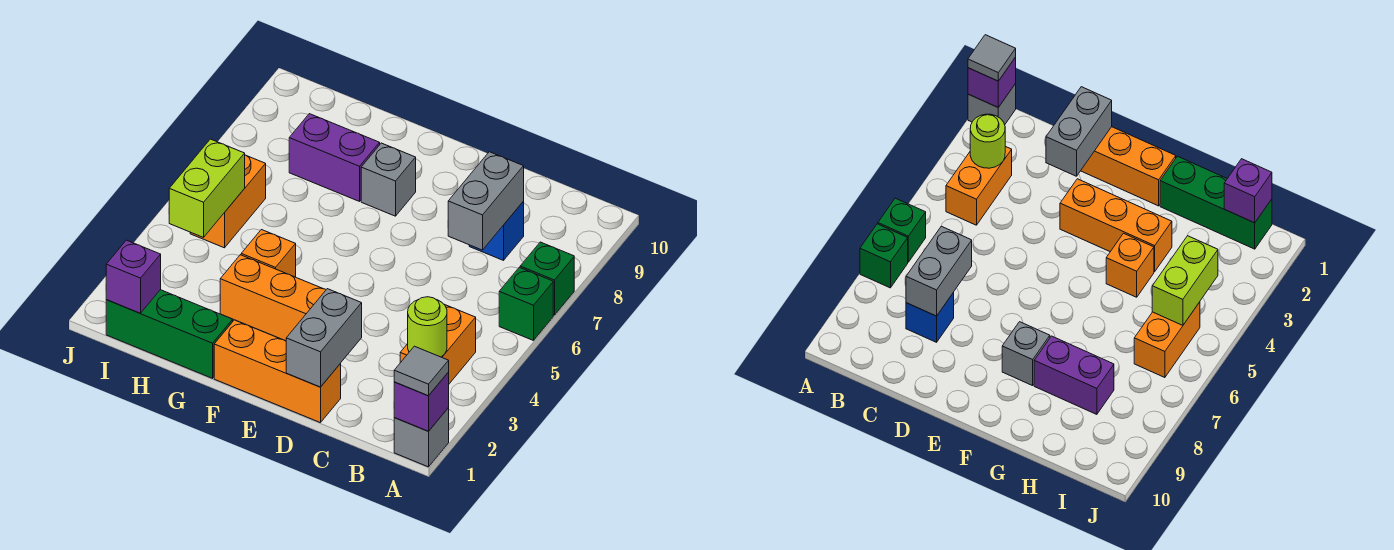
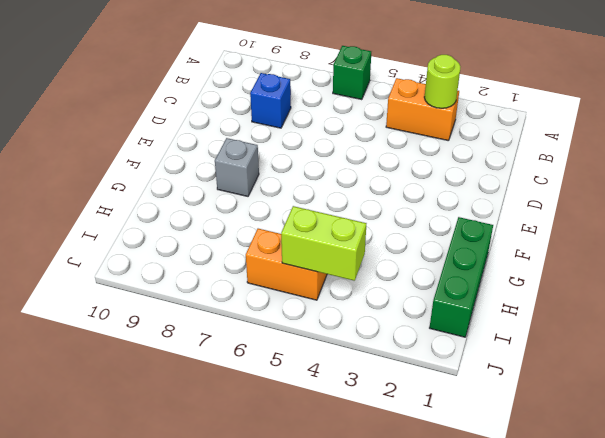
none -> grey brick A1 level 1
none -> green brick A7 level 1
none -> orange brick D1:F1 level 1

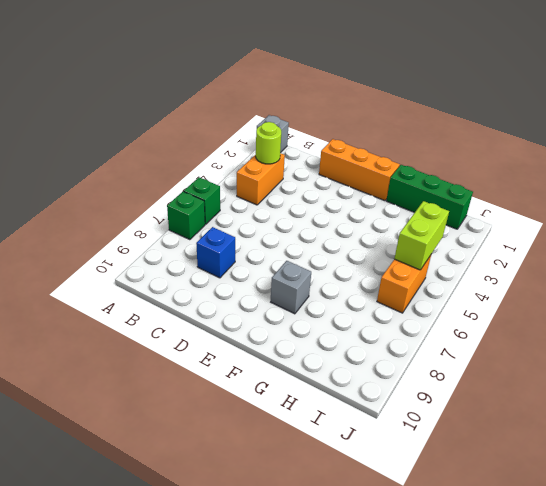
none -> orange brick E3:G3 level 1
none -> orange brick G4 level 1
none -> purple brick G8:H8 level 1

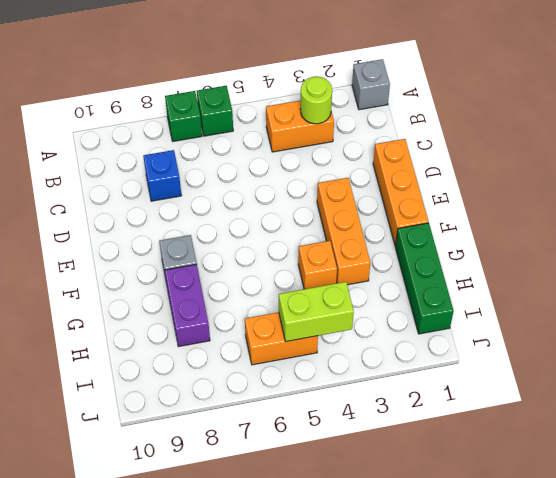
none -> purple brick A1 level 2
none -> grey brick C7:C8 level 2
none -> grey brick D1:D2 level 2

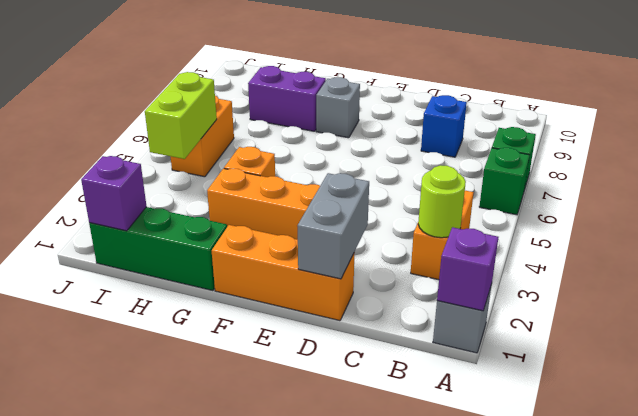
none -> grey brick C7:C8 level 2
none -> grey tile A1 level 3

